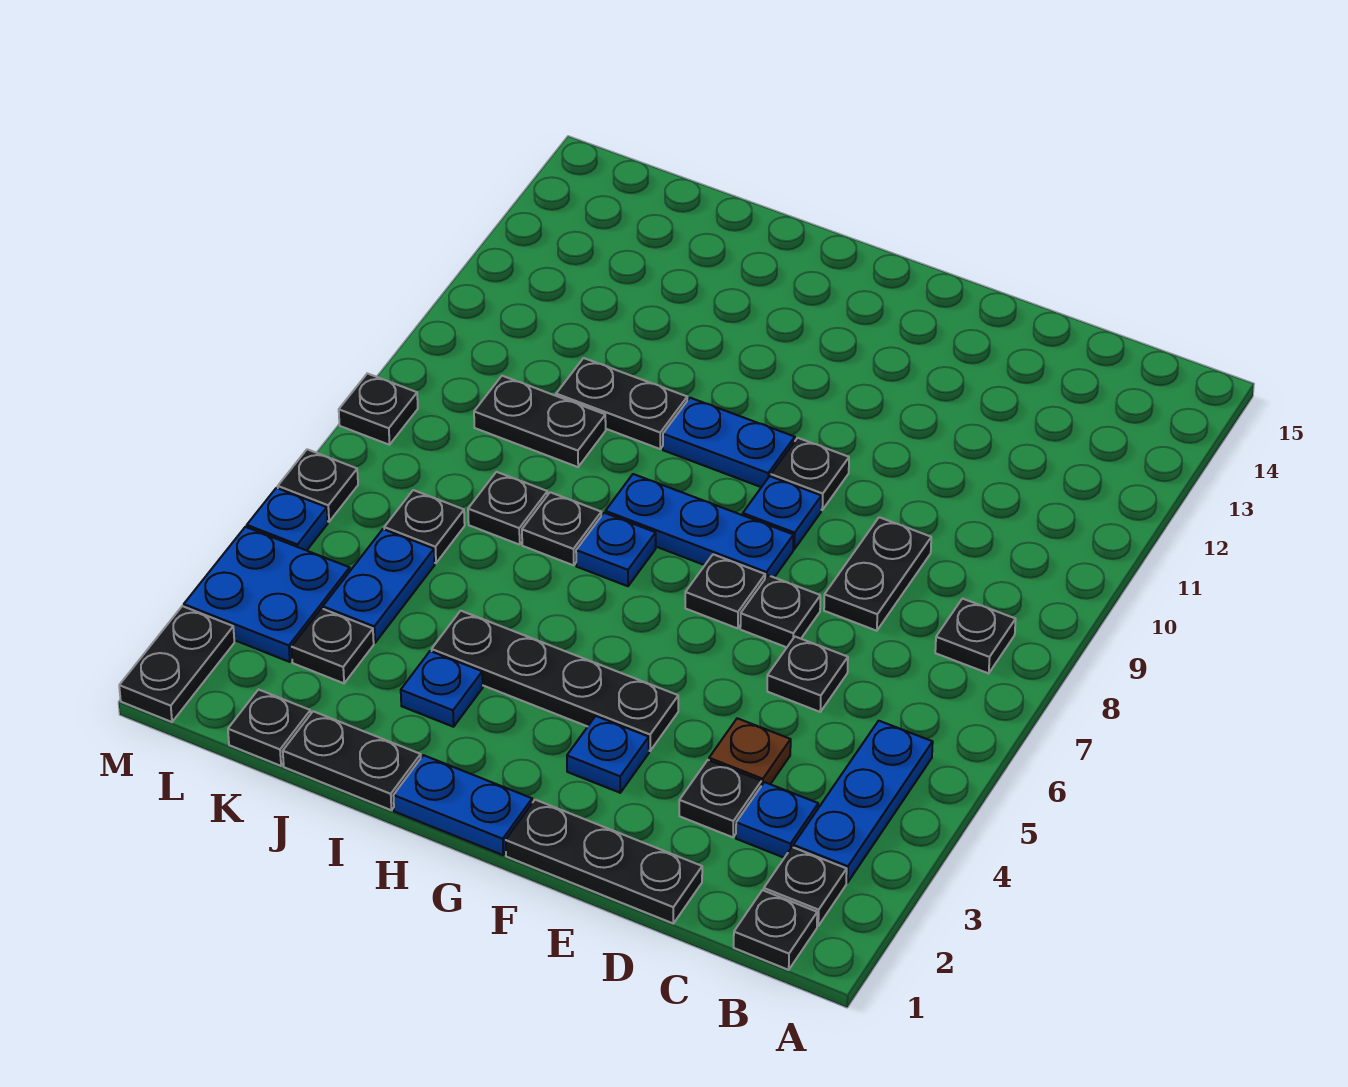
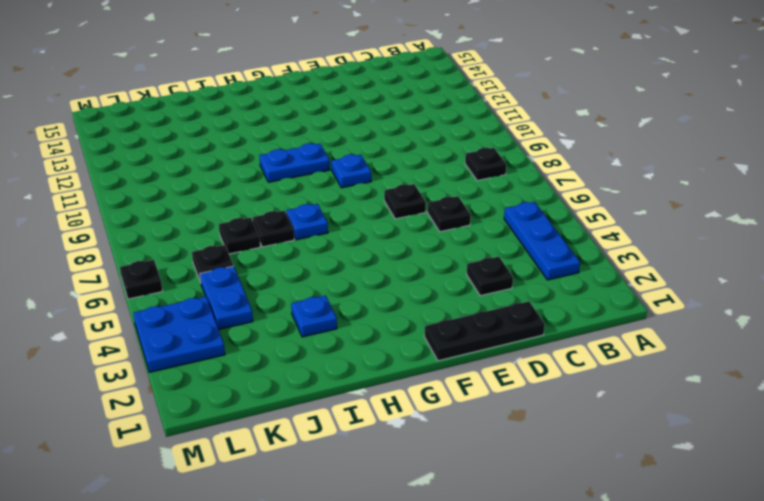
none -> black plate B1 level 1
none -> black plate B2 level 1
none -> blue plate C3 level 1
none -> brown plate D4 level 1

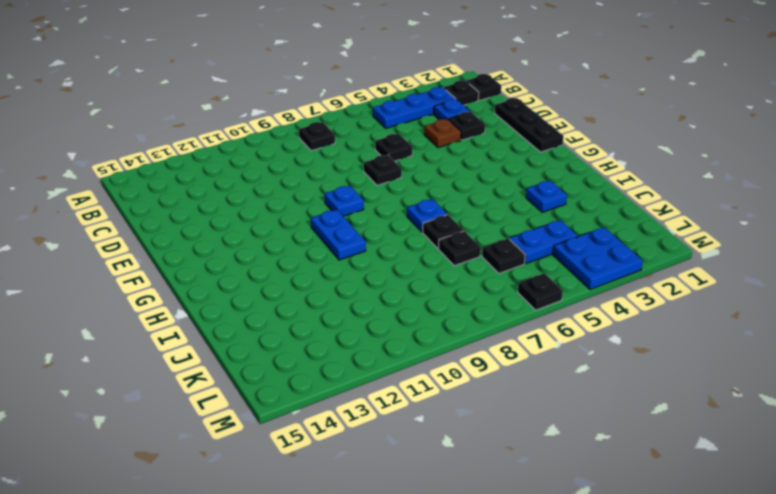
none -> black plate D8:D9 level 1
none -> blue plate F3 level 1
none -> black plate F4:I4 level 1
none -> black plate F7 level 1

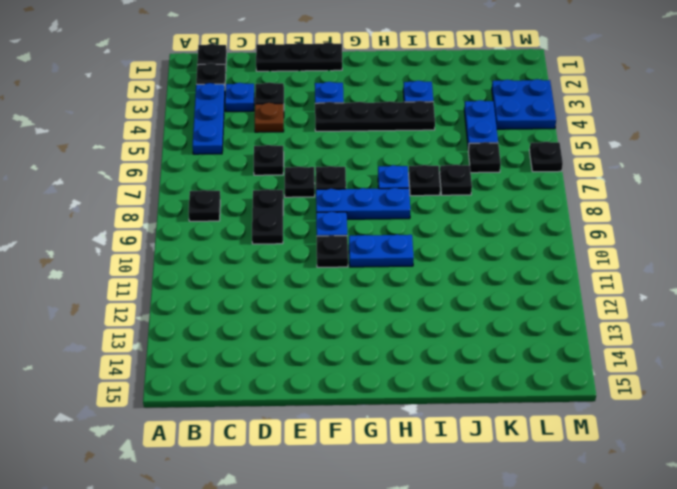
none -> blue plate G1:H1 level 1
none -> black plate I1:J1 level 1
none -> black plate I10:J10 level 1
none -> black plate J9:K9 level 1

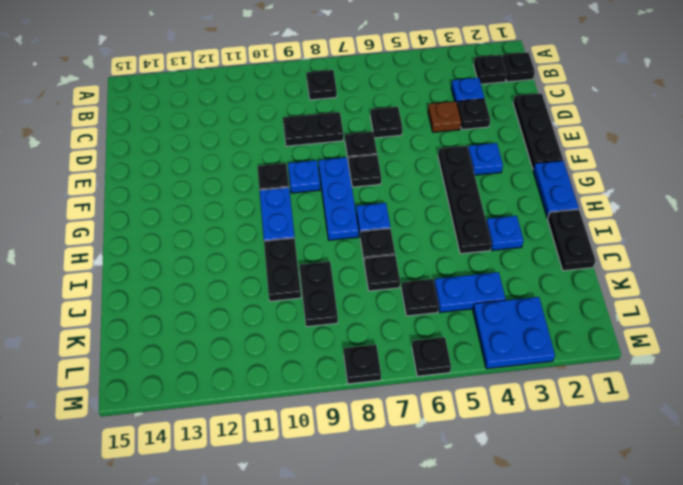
none -> blue plate B3:B5 level 1
none -> black plate K1 level 1
none -> black plate K3 level 1
none -> black plate M1:M2 level 1

